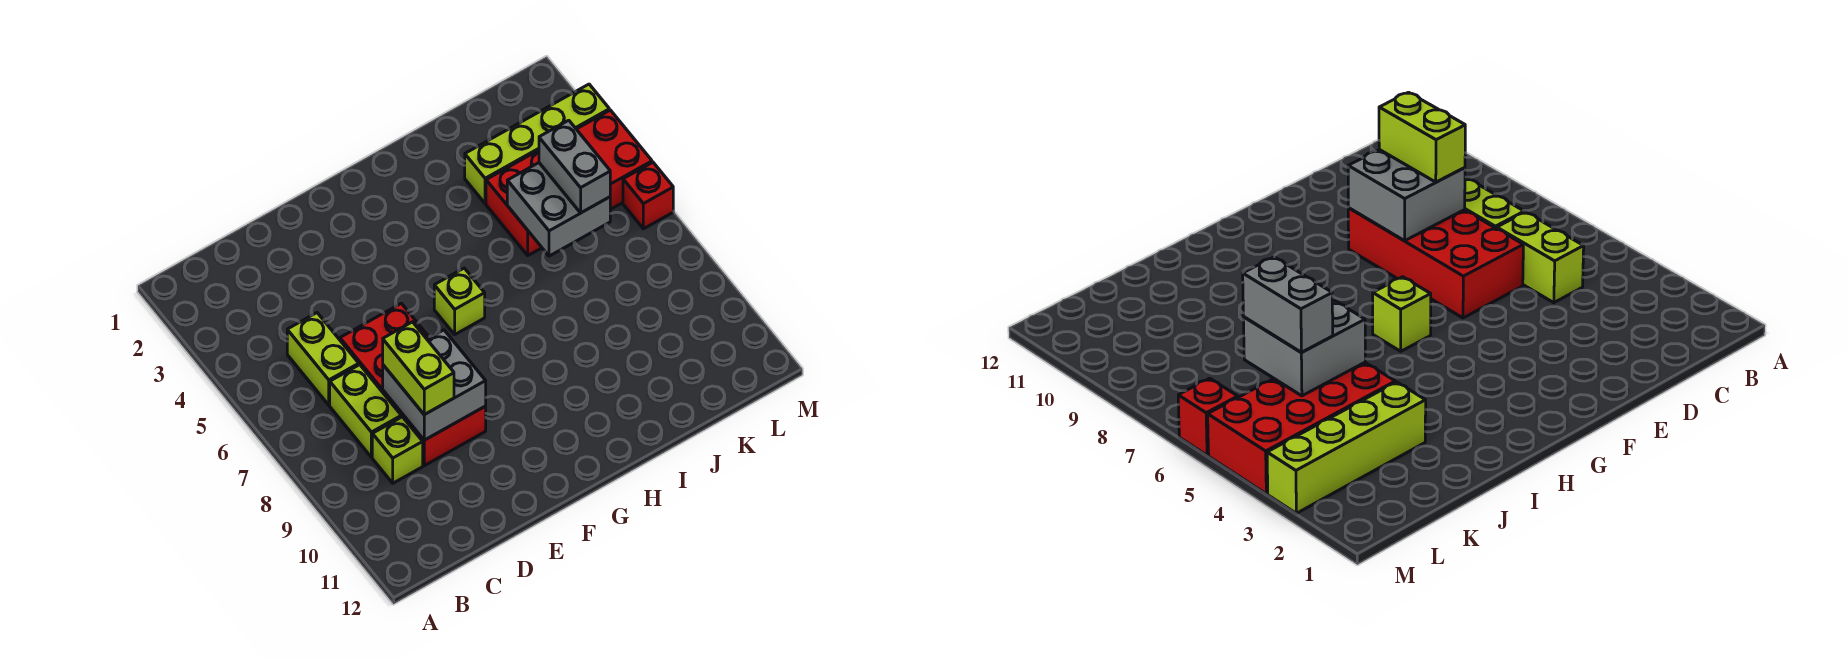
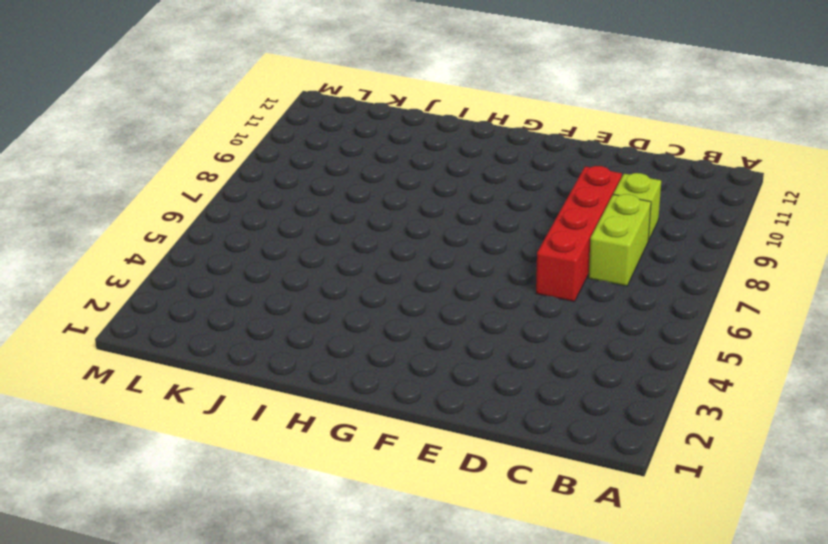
red brick D6:D9 level 1 -> red brick D6:E9 level 1
none -> lime brick C5:C6 level 1
none -> lime brick G6 level 1
none -> lime brick J3:M3 level 1

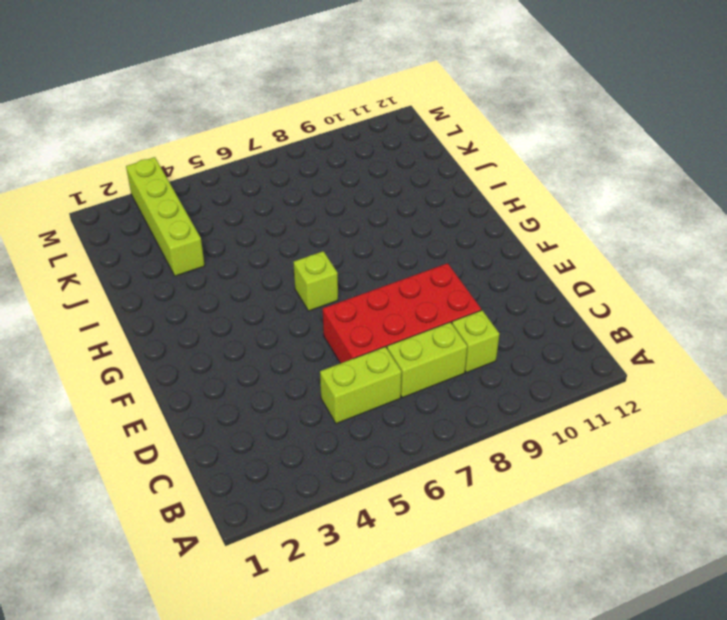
none -> red brick J4:M5 level 1
none -> red brick M6 level 1
none -> grey brick D8:E9 level 2

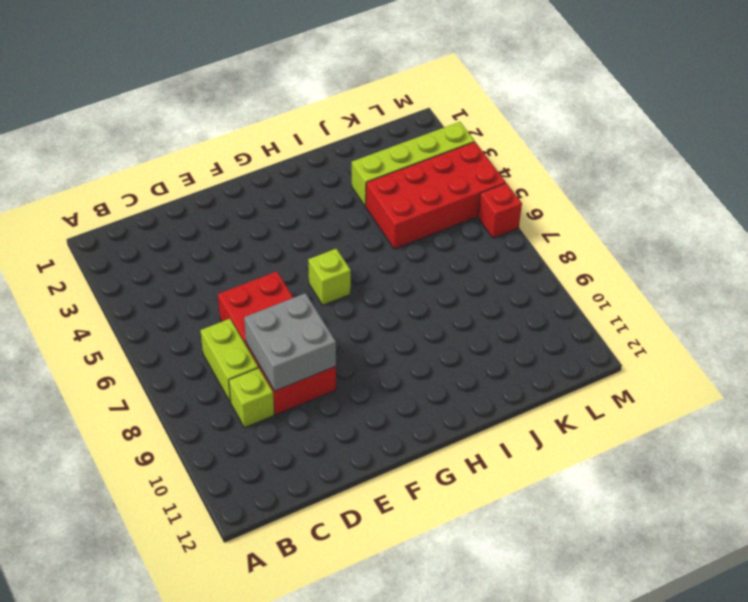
none -> lime brick C5:C6 level 1
none -> grey brick J5:K6 level 2
none -> lime brick D8:D9 level 3

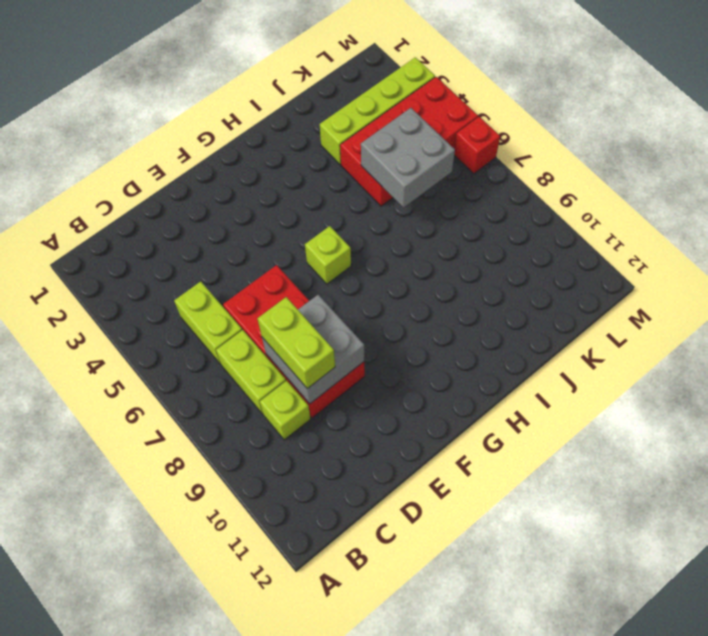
none -> grey brick K5:K6 level 3

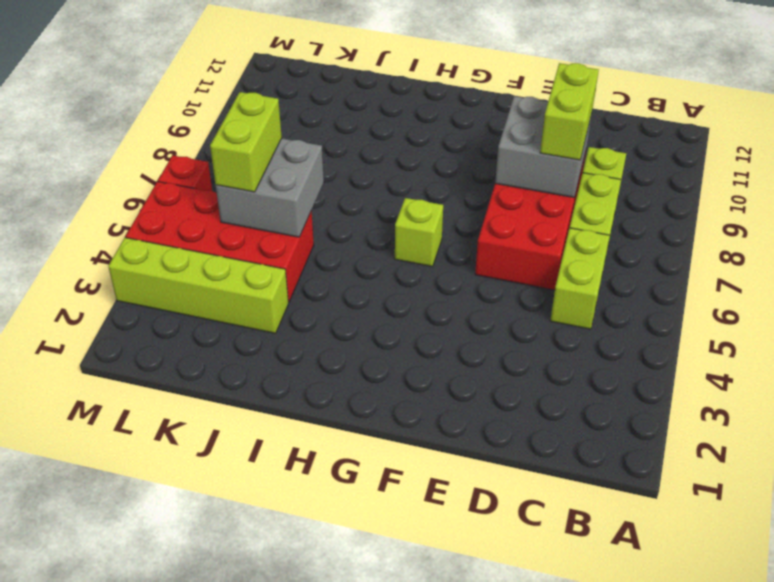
lime brick K5:K6 level 3 -> grey brick K5:K6 level 3

